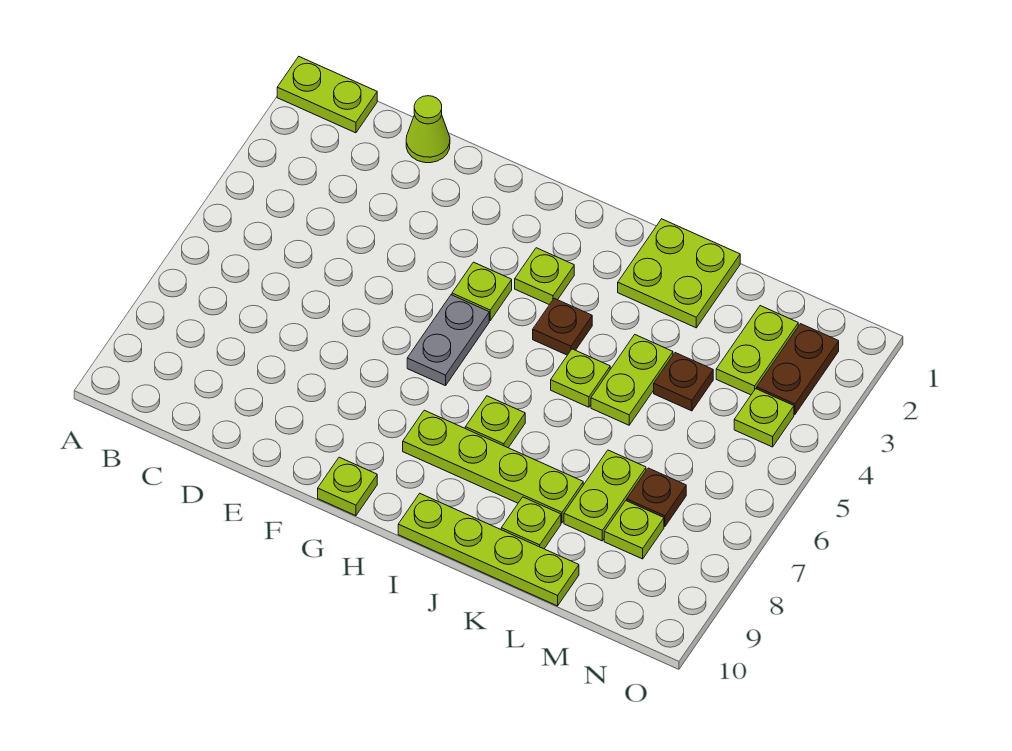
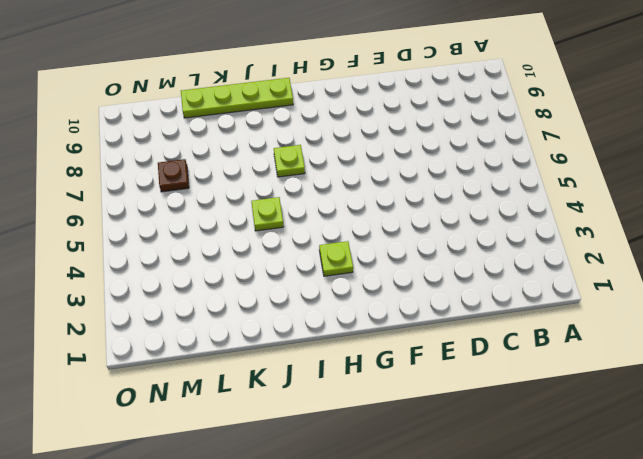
none -> lime plate A1:B1 level 1
none -> lime cone D1 level 1
none -> lime plate G4 level 1

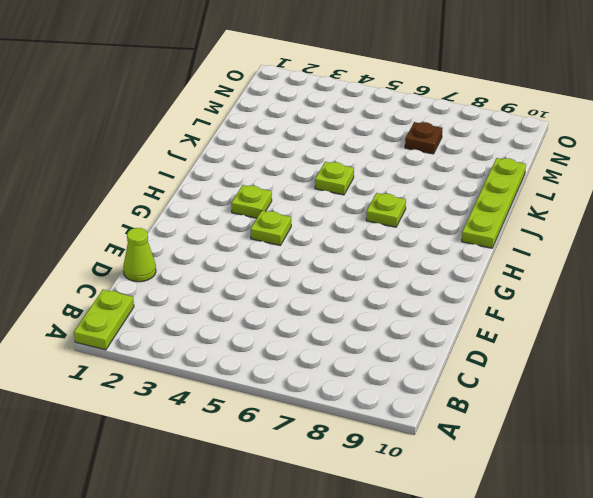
none -> grey plate G5:G6 level 1
none -> lime plate G10 level 1
none -> lime plate H8:K8 level 1

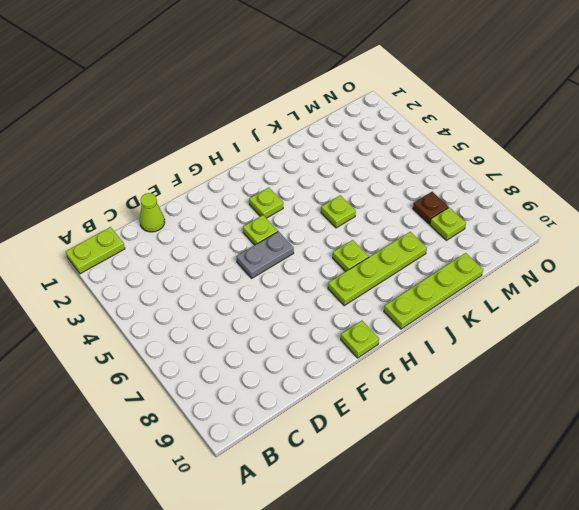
grey plate F5:G5 level 1 -> grey plate G5:G6 level 1
none -> brown plate I4 level 1
none -> lime plate J1:K2 level 1
none -> lime plate K4:K5 level 1

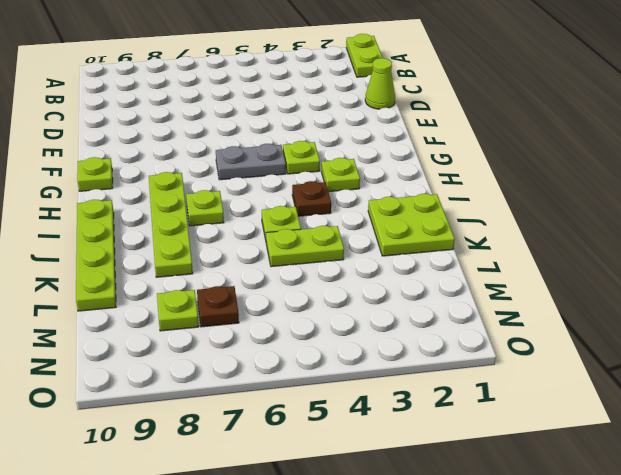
none -> lime plate K9 level 1
none -> brown plate L4 level 1
none -> lime plate L7:L8 level 1

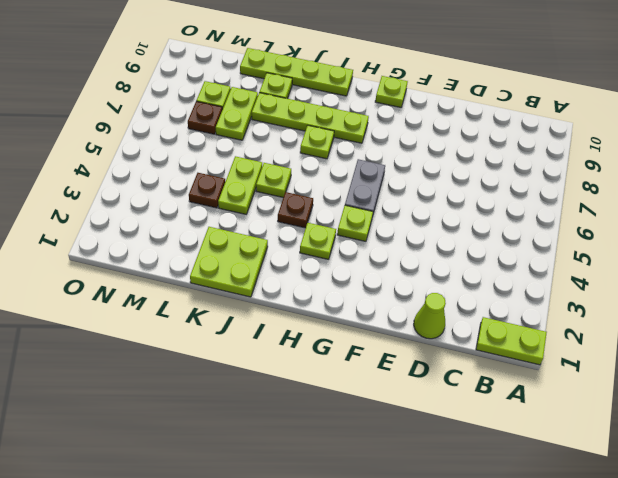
none -> lime plate M2:M3 level 1
none -> brown plate N2:N3 level 1
none -> lime plate N4 level 1

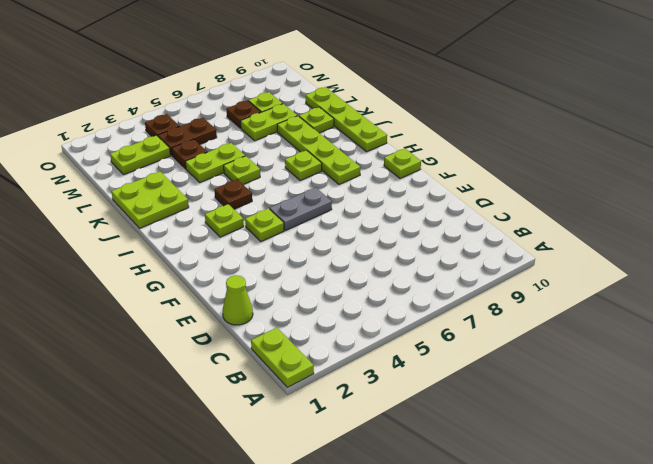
brown plate M4:M5 level 1 -> brown plate N2:N3 level 1
brown plate N4 level 1 -> lime plate N4 level 1

